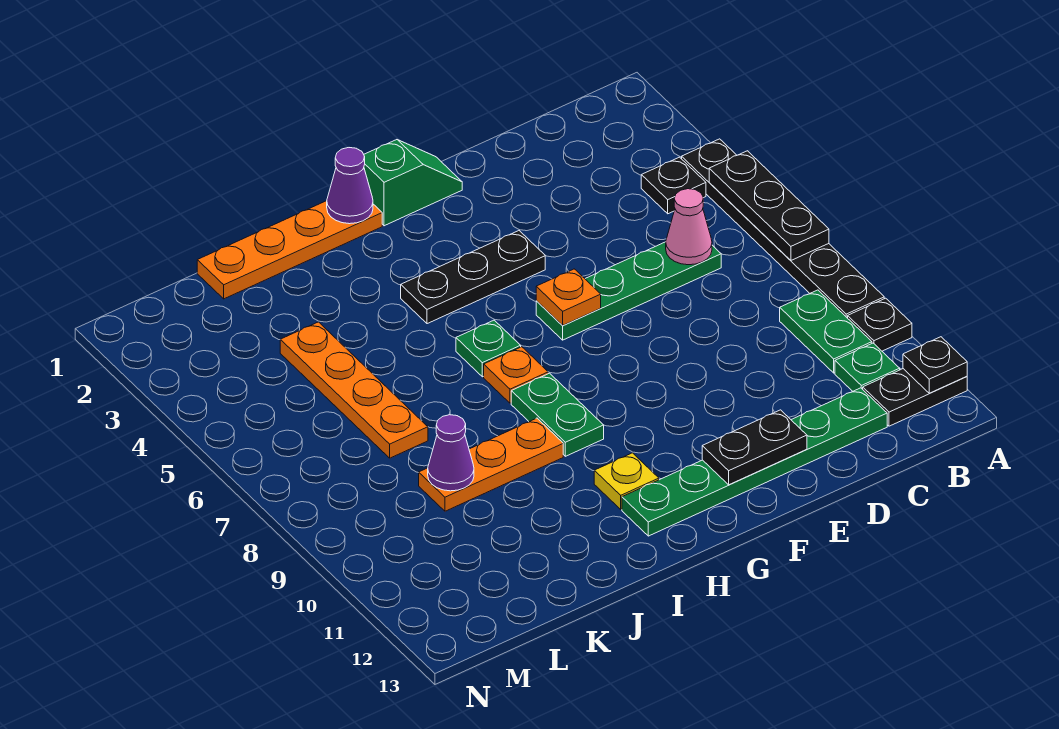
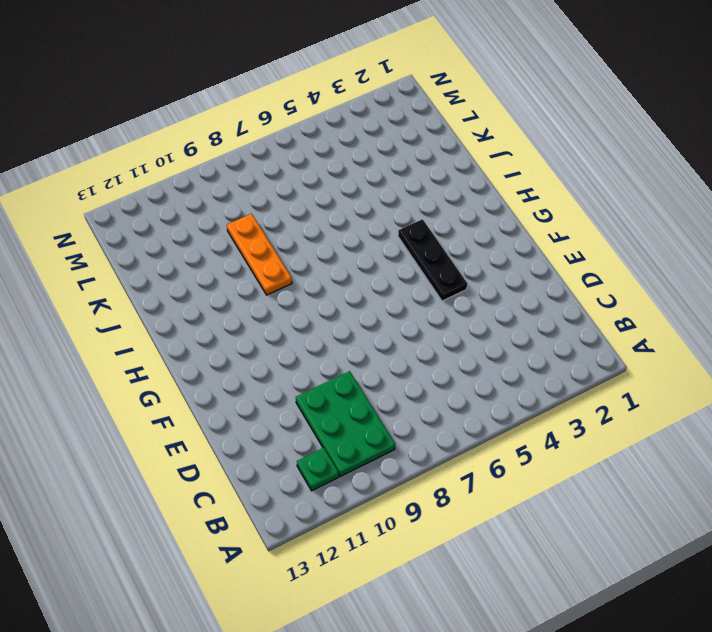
green plate B9:D10 level 1 -> green plate B9:B10 level 1
none -> black plate A4:A9 level 1
none -> black plate A10 level 1
none -> black plate A12:B12 level 1

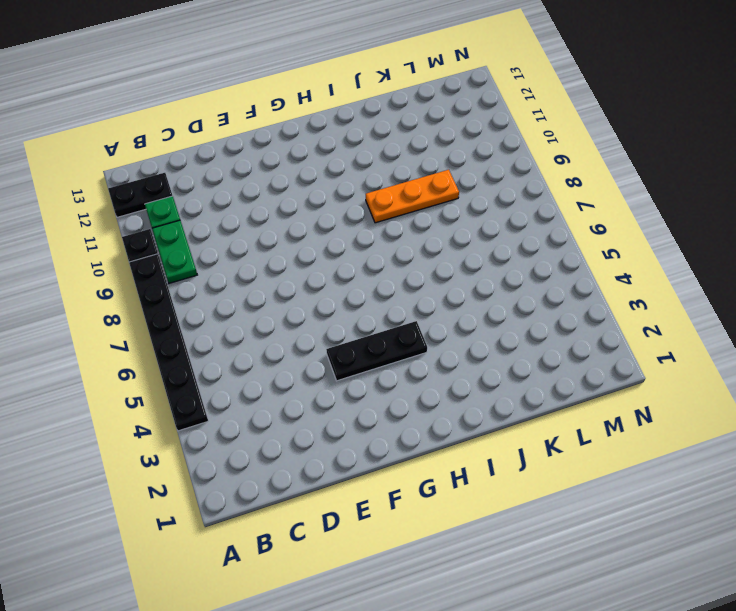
none -> black plate B4 level 1
none -> green plate C6:F6 level 1
none -> green plate C12:H12 level 1

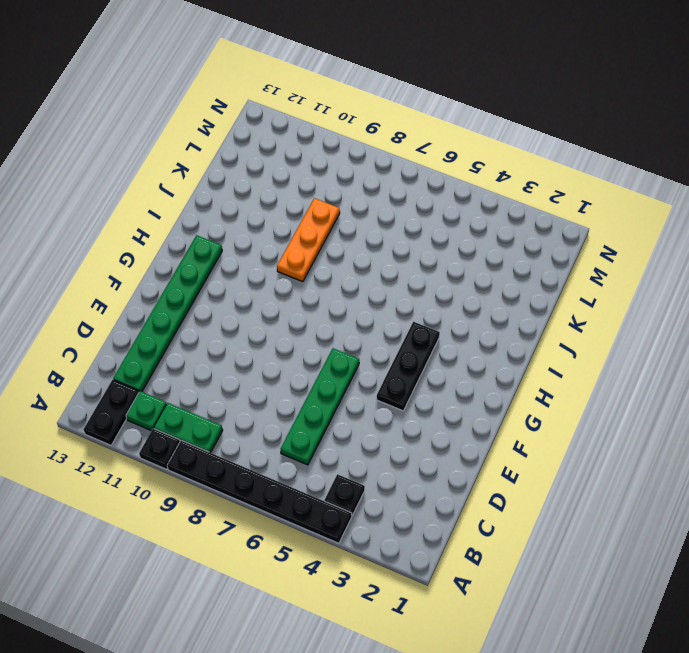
none -> green slope F1:G1 level 1 top G
none -> orange plate H1:K1 level 1
none -> green plate H6 level 1

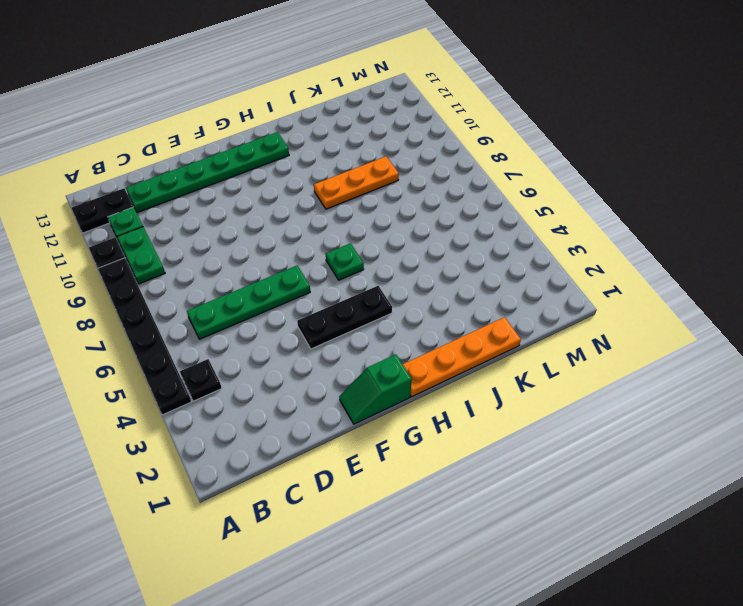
none -> orange plate H7 level 1
none -> green plate H8:H9 level 1
none -> yellow plate H11 level 1

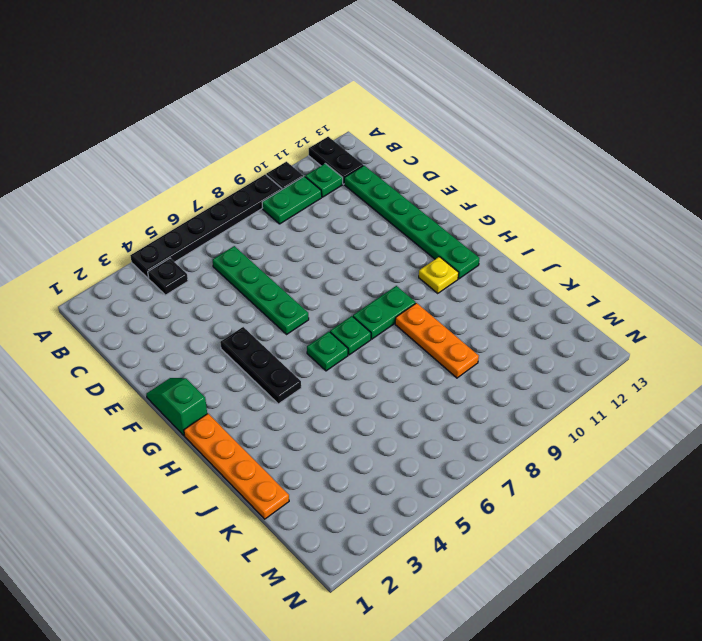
green plate H7 level 1 -> orange plate H7 level 1
none -> orange plate K4:K7 level 1
none -> black plate A5:A7 level 2
none -> black plate A12 level 2

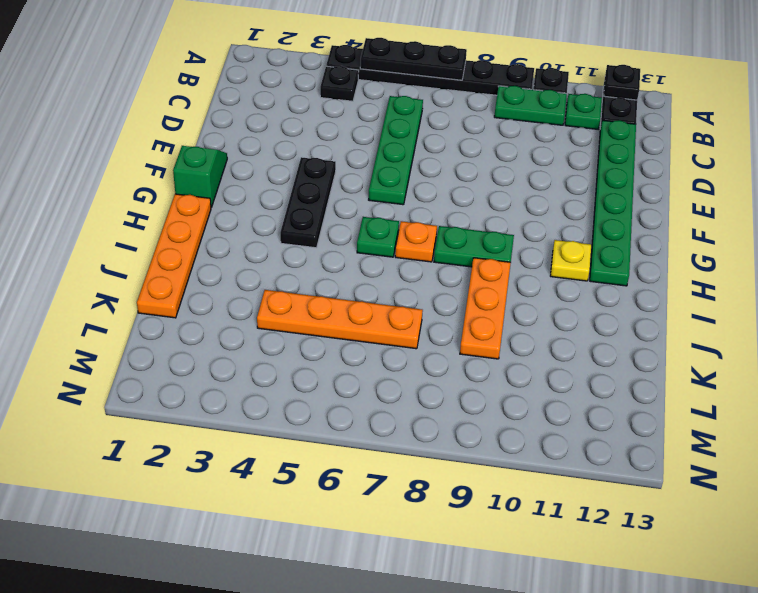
none -> pink cone C6 level 2
none -> black plate E12:F12 level 2
none -> orange plate F6 level 2

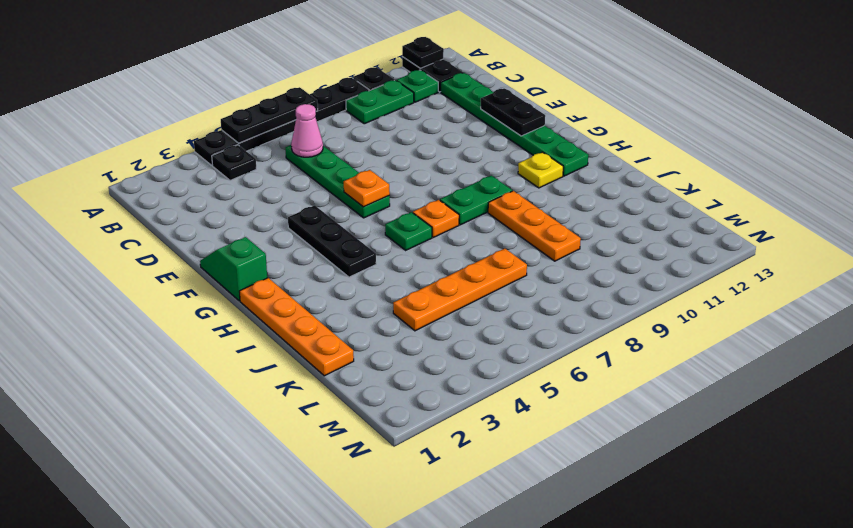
none -> purple cone H1 level 2
none -> purple cone K9 level 2

